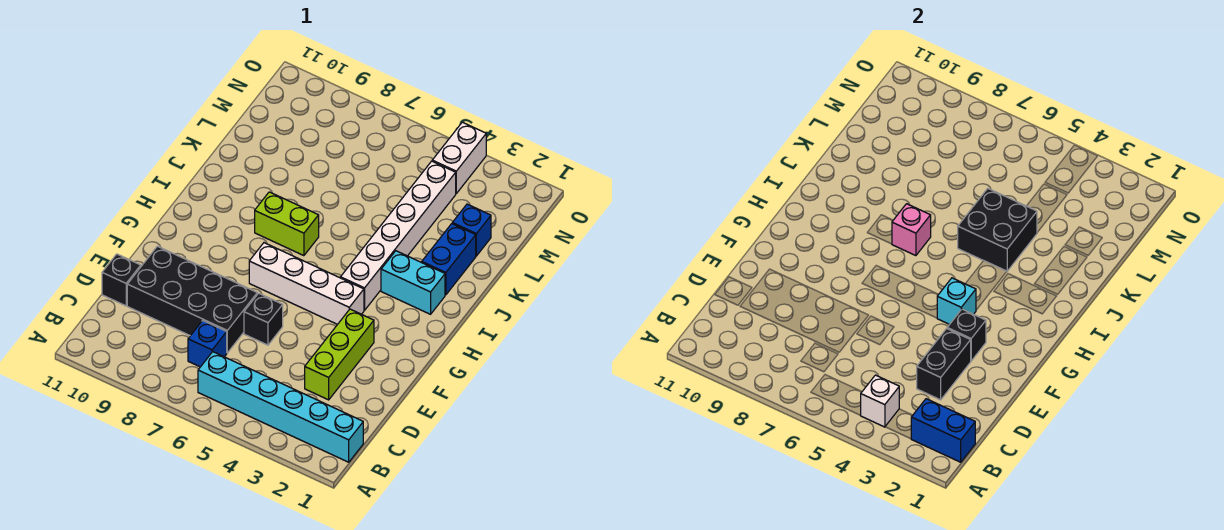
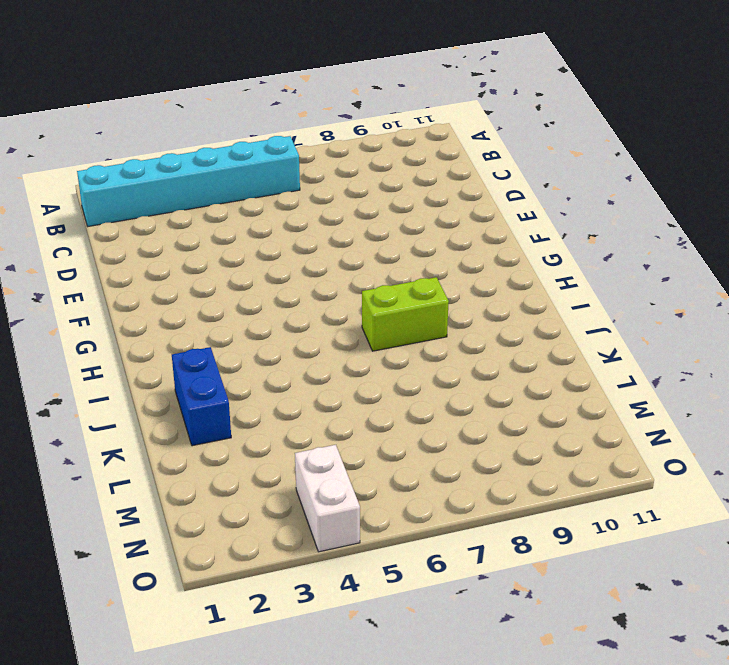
none -> blue brick C7 level 1
none -> lime brick D3:F3 level 1
none -> black brick D7:E10 level 1

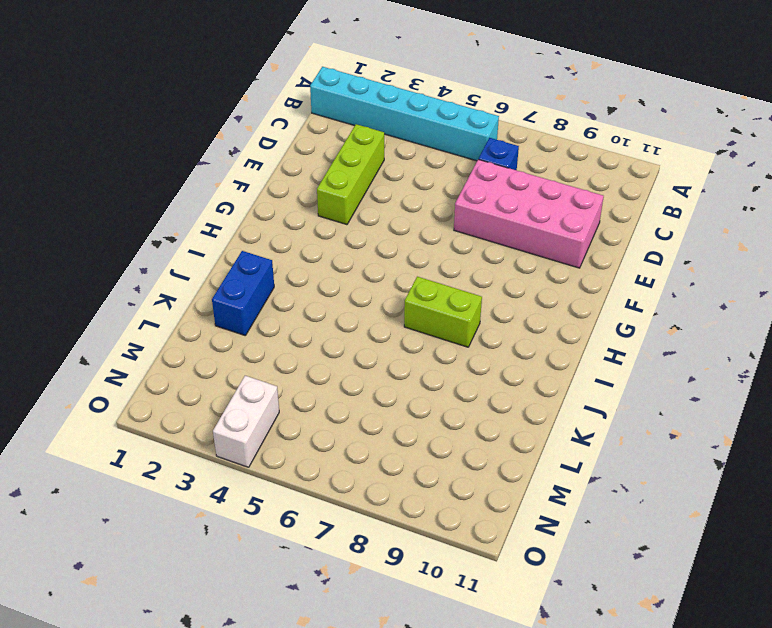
pink brick D7:E10 level 1 -> black brick D7:E10 level 1
none -> black brick D11 level 1
none -> black brick E6 level 1
none -> white brick G4:G7 level 1

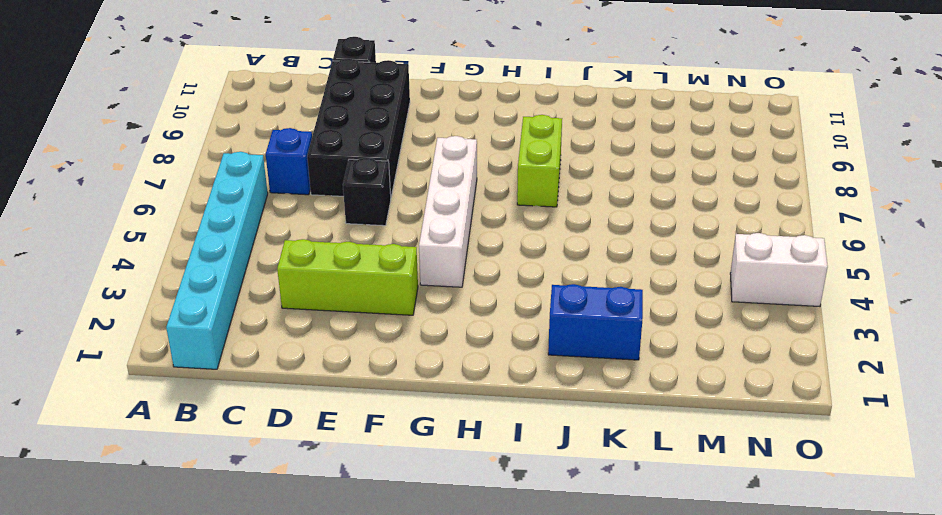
none -> white brick H4:M4 level 1
none -> cyan brick I2:I3 level 1
none -> blue brick L2 level 1

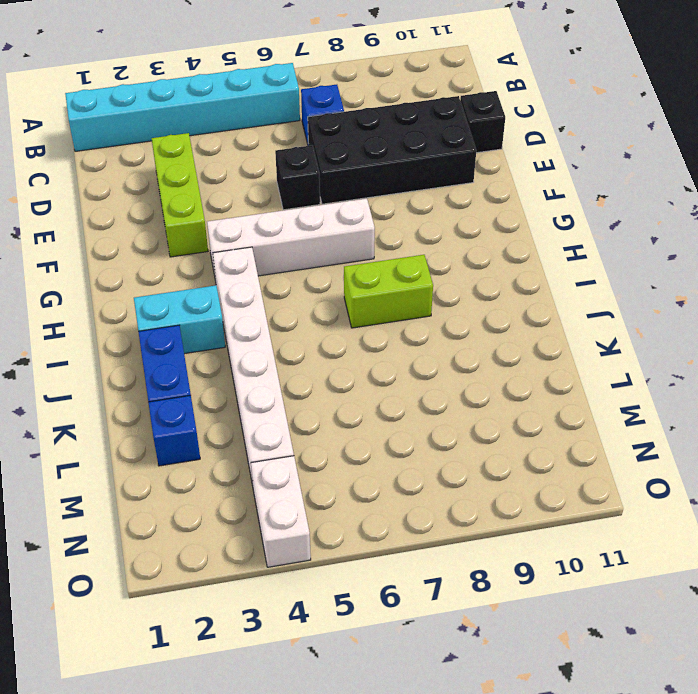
none -> blue brick B1:B2 level 2
none -> white brick B4 level 2
none -> black brick D3:E3 level 2

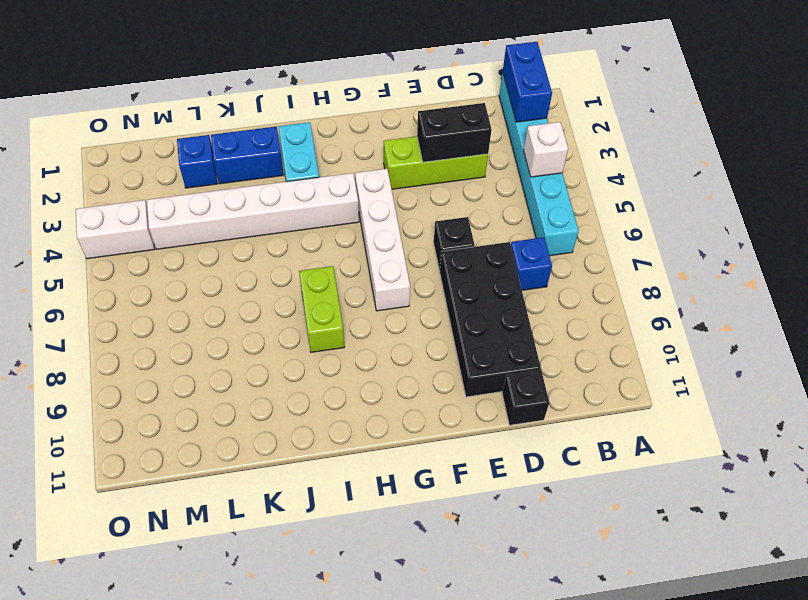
none -> black brick F3 level 2
none -> cyan brick G4 level 2
none -> pink brick I7 level 2

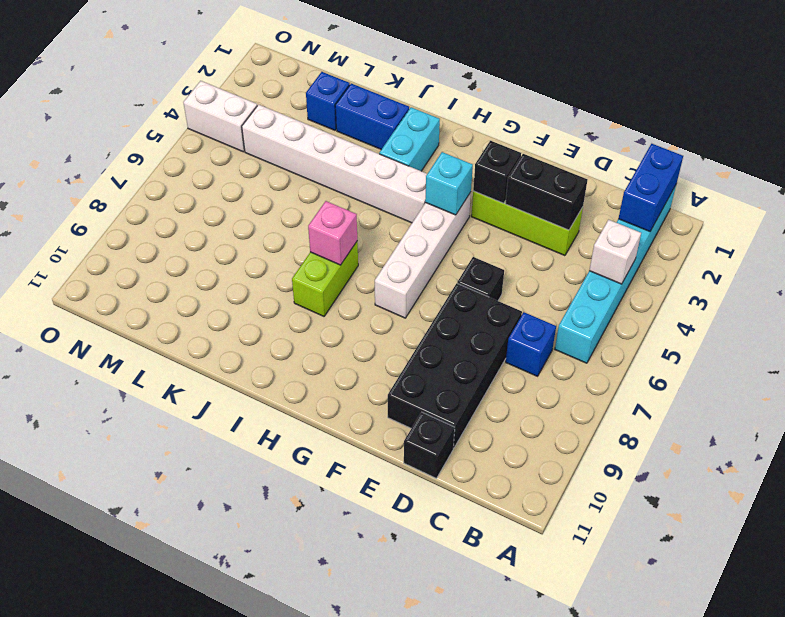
none -> black brick J4:K5 level 2

